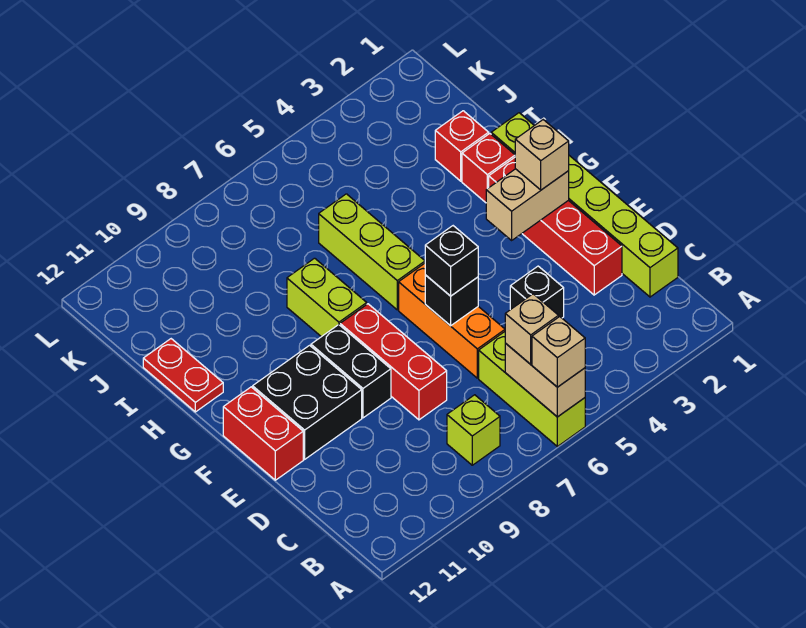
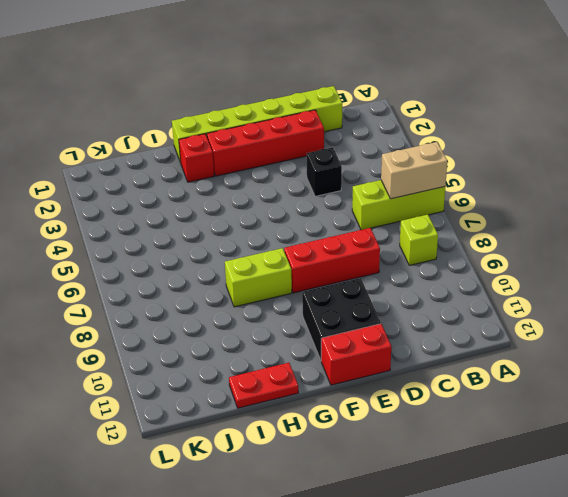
none -> orange brick D6:F6 level 1
none -> black brick E9:F9 level 1
none -> lime brick G6:I6 level 1

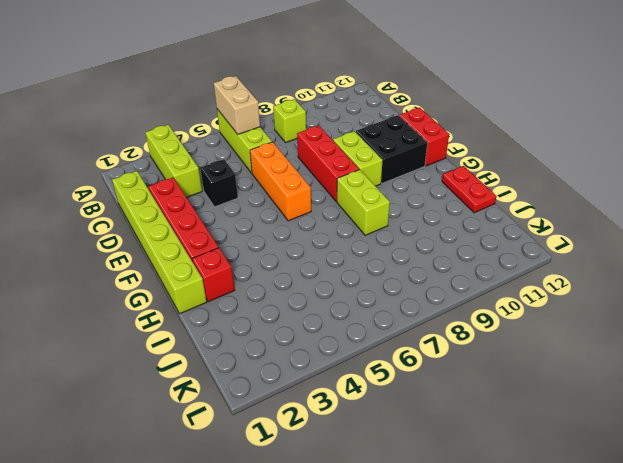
lime brick A3:C3 level 1 -> lime brick G6:I6 level 1
lime brick E9:F9 level 1 -> black brick E9:F9 level 1
none -> red brick I2 level 1
none -> black brick E6 level 2
none -> tan brick F2:F3 level 2

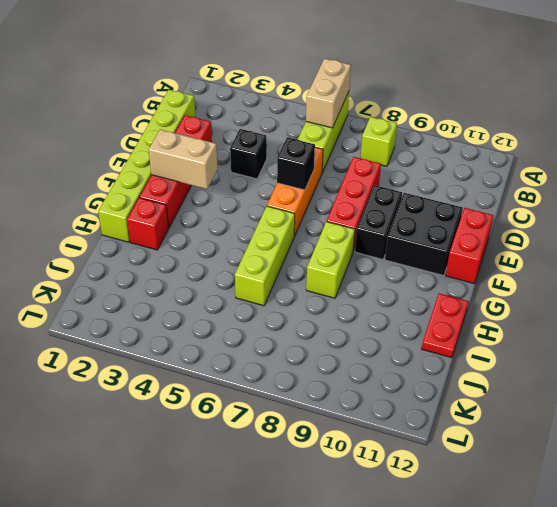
none -> red brick I2 level 1
none -> tan brick A6 level 3
none -> tan brick B6 level 3

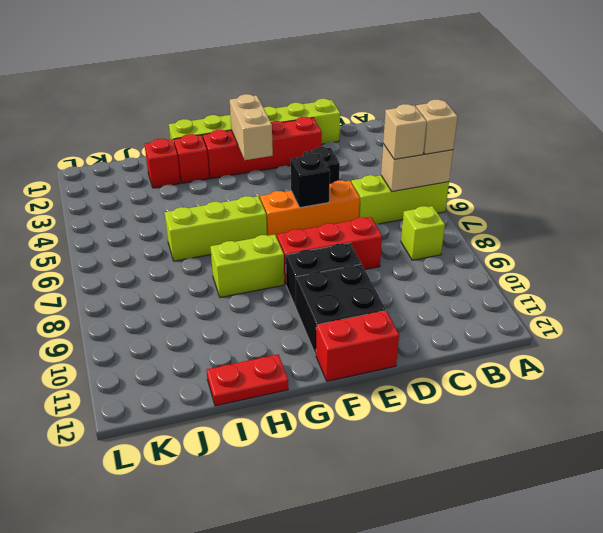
none -> black brick E6 level 3
none -> tan brick F2 level 3

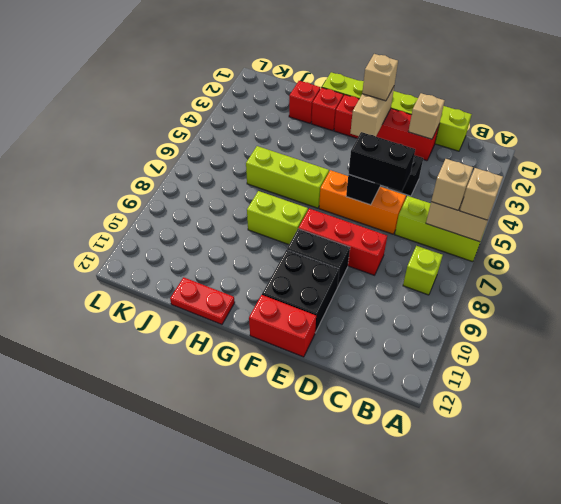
tan brick D2 level 2 -> none
black brick D6:E6 level 3 -> black brick E6 level 3

